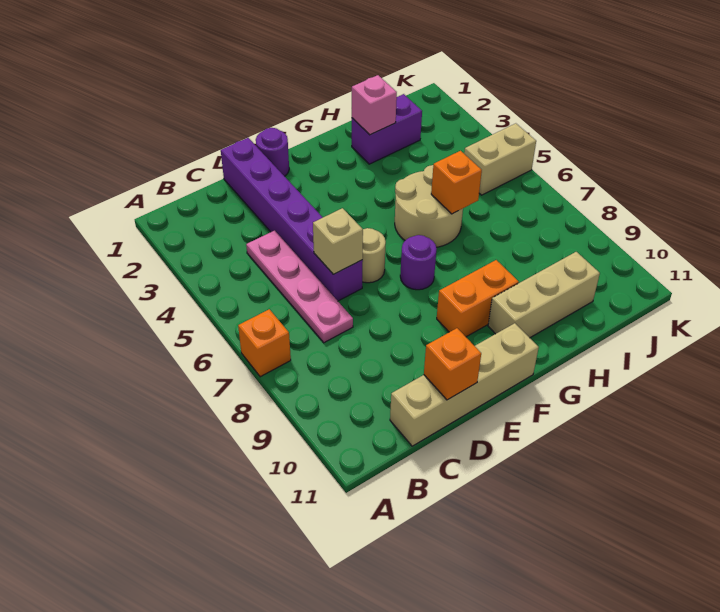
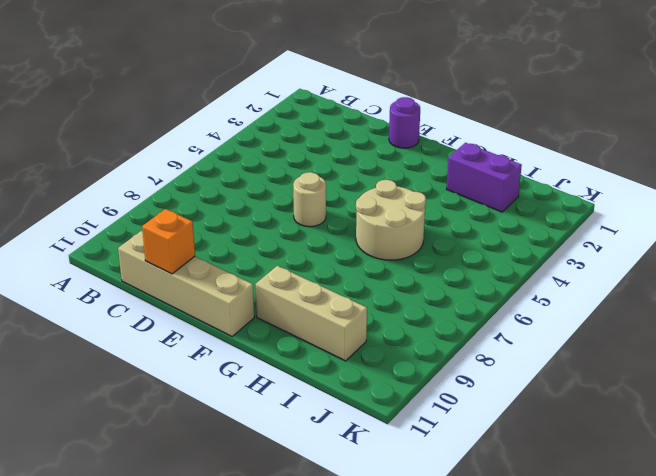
none -> orange brick A7 level 1
none -> pink plate C4:C7 level 1
none -> purple brick D1:D6 level 1

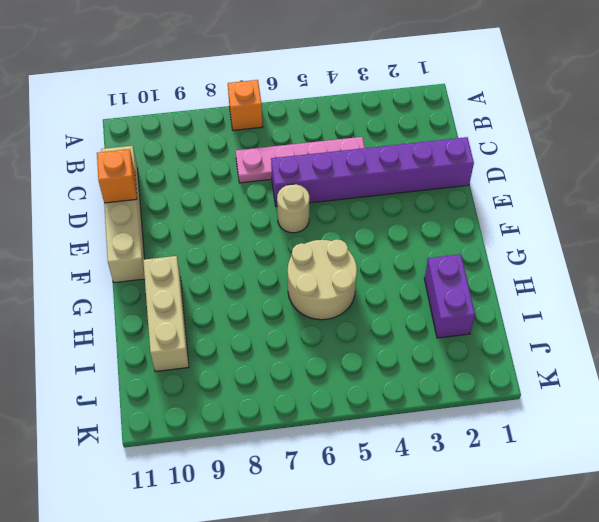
none -> purple round brick E1 level 1
none -> purple round brick F7 level 1
none -> orange brick F9:G9 level 1

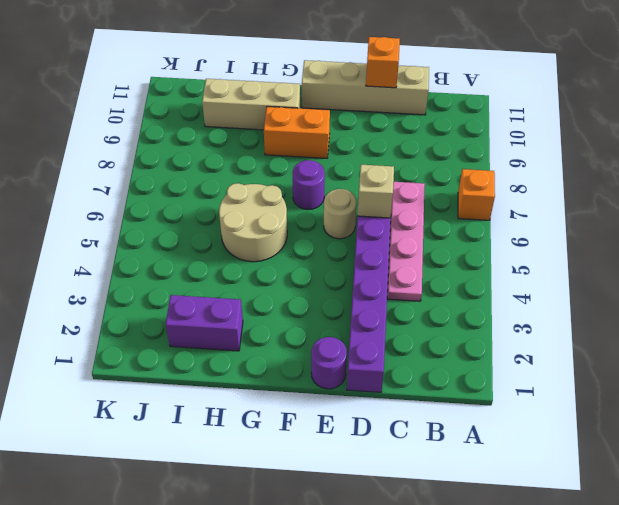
none -> tan brick J5:K5 level 1
none -> pink brick H2 level 2
none -> orange brick H6 level 2

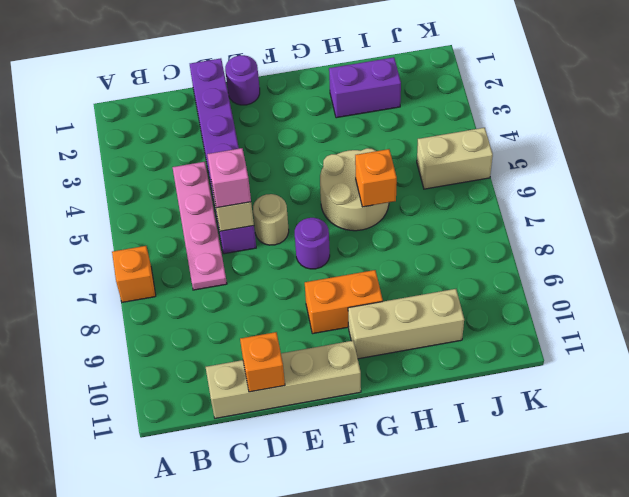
pink brick D6 level 3 -> pink brick H2 level 2

